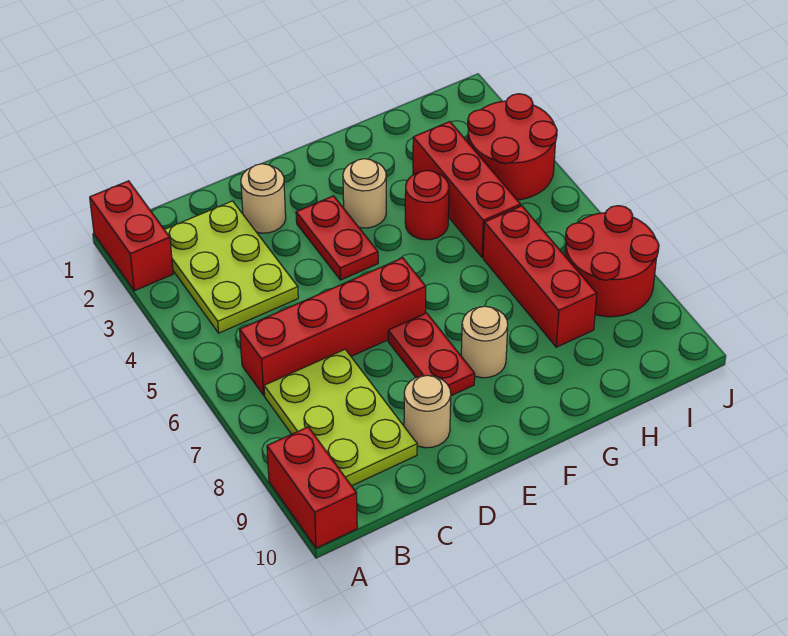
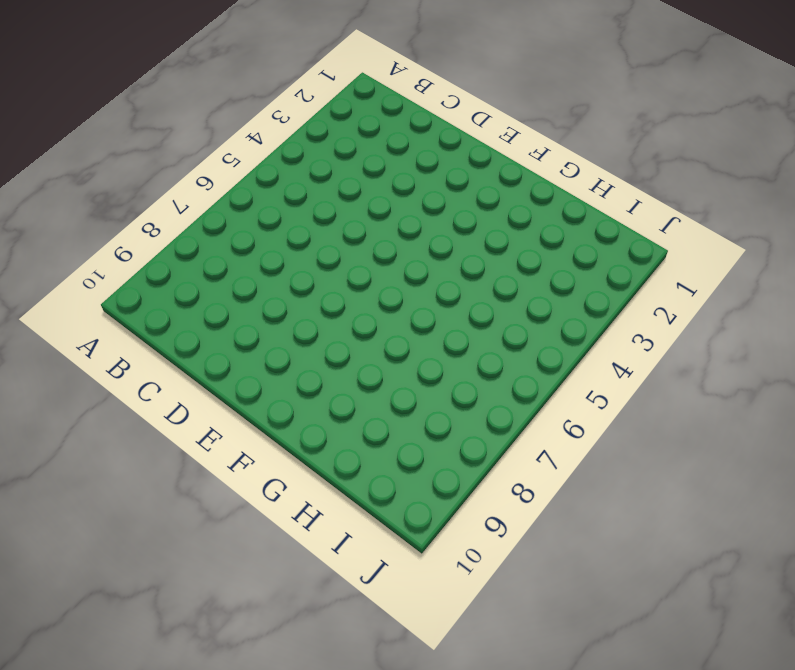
none -> red brick A1:A2 level 1
none -> red brick A9:A10 level 1
none -> lime plate B2:C4 level 1

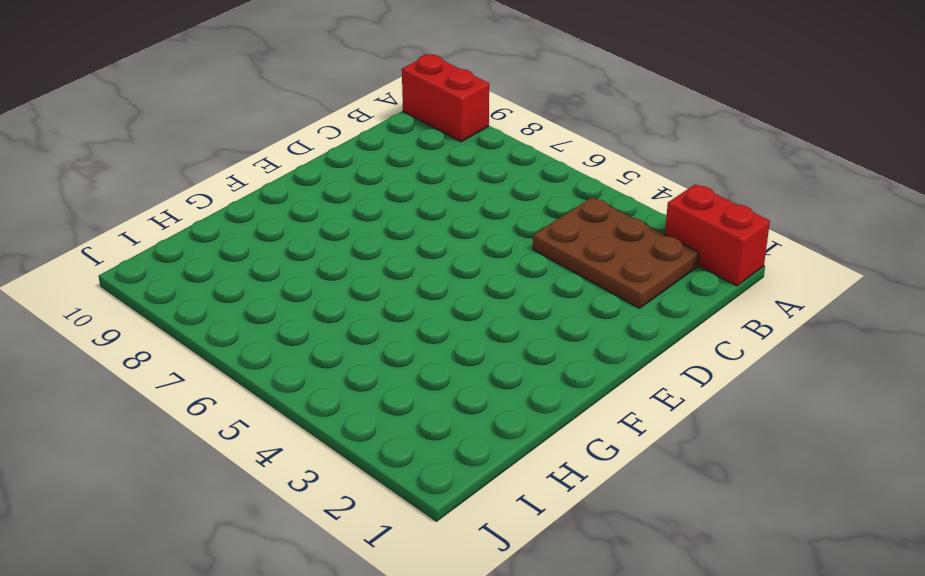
brown plate B2:C4 level 1 -> lime plate B2:C4 level 1
none -> red brick B6:E6 level 1
none -> lime plate B7:C9 level 1
none -> tan round brick D2 level 1

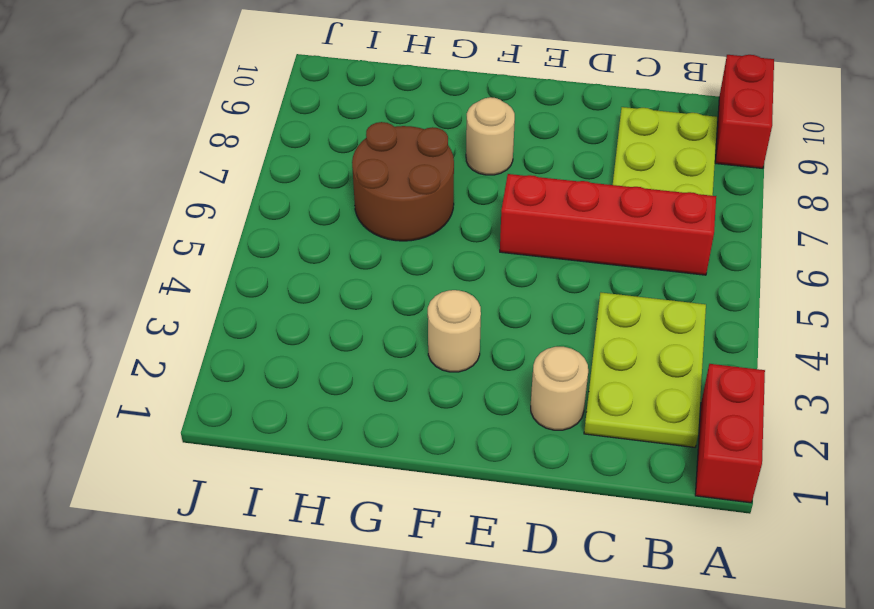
brown round brick G6:H7 level 1 -> red brick H6:H8 level 1
none -> tan round brick D9 level 1
none -> red plate E3:E4 level 1
none -> red plate E7:E8 level 1

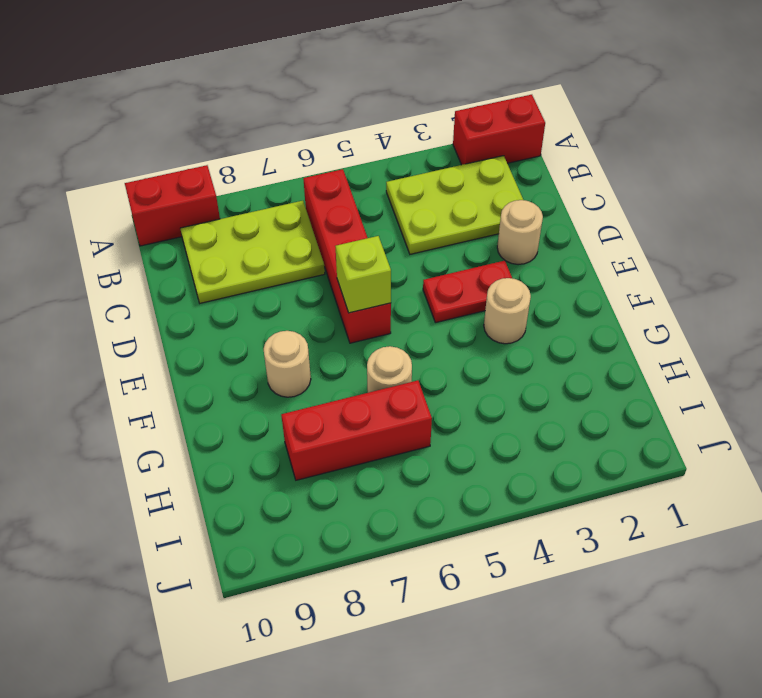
lime brick E6 level 2 -> none
tan round brick G6 level 1 -> tan round brick D9 level 1
none -> red plate E7:E8 level 1
none -> red round brick G4 level 1
none -> red brick H3:H5 level 1

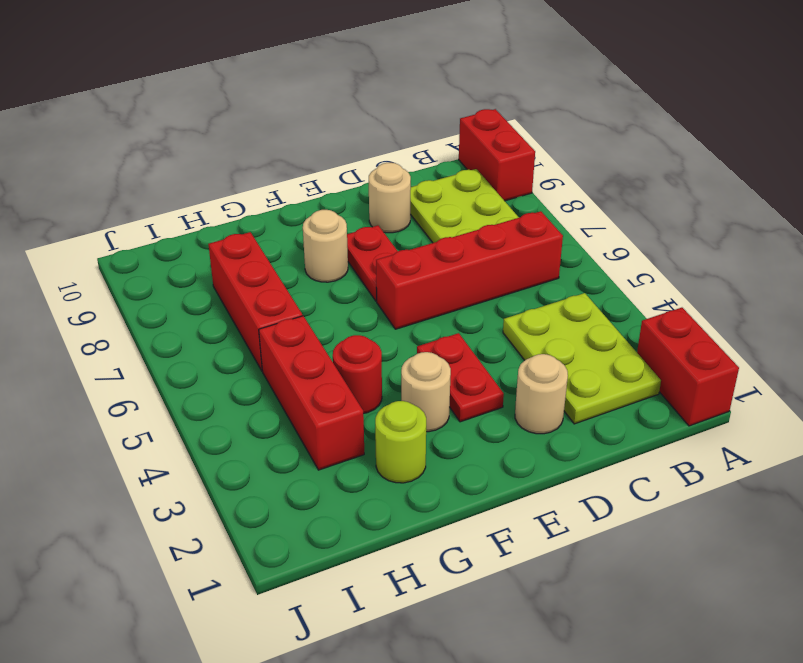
lime round brick G2 level 1 -> none
none -> red round brick I3:J4 level 1
none -> red round brick I7:J8 level 1

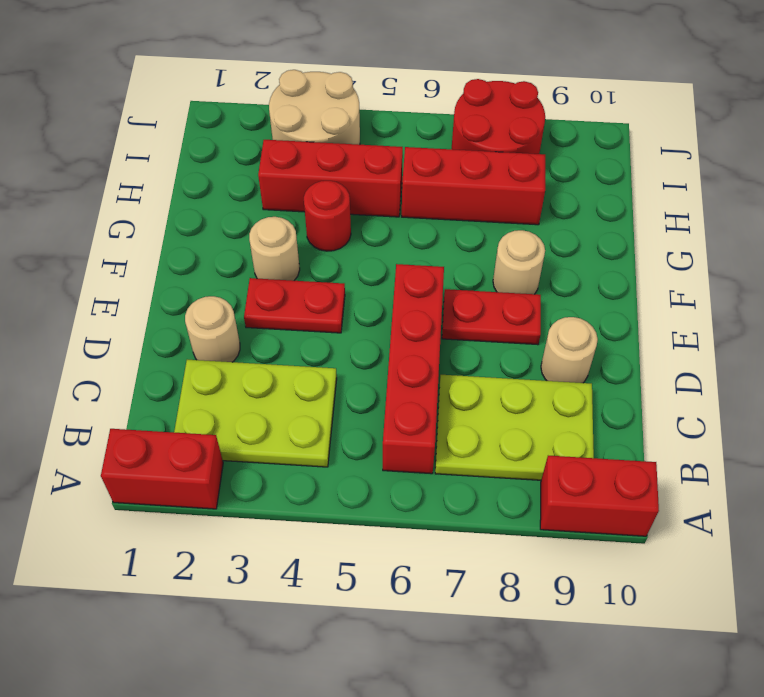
tan round brick I3:J4 level 1 -> red round brick I3:J4 level 1

